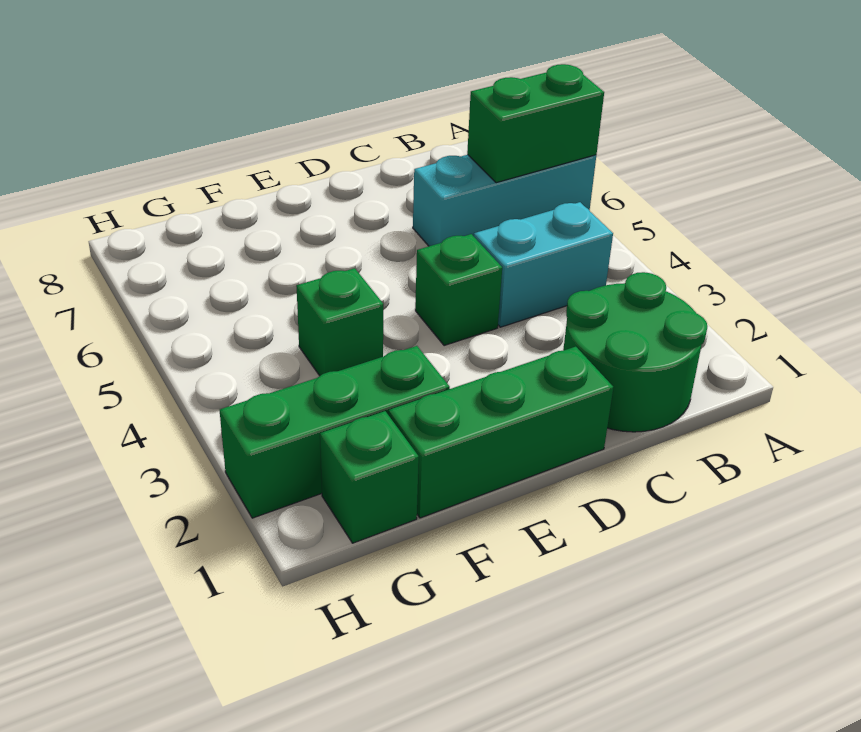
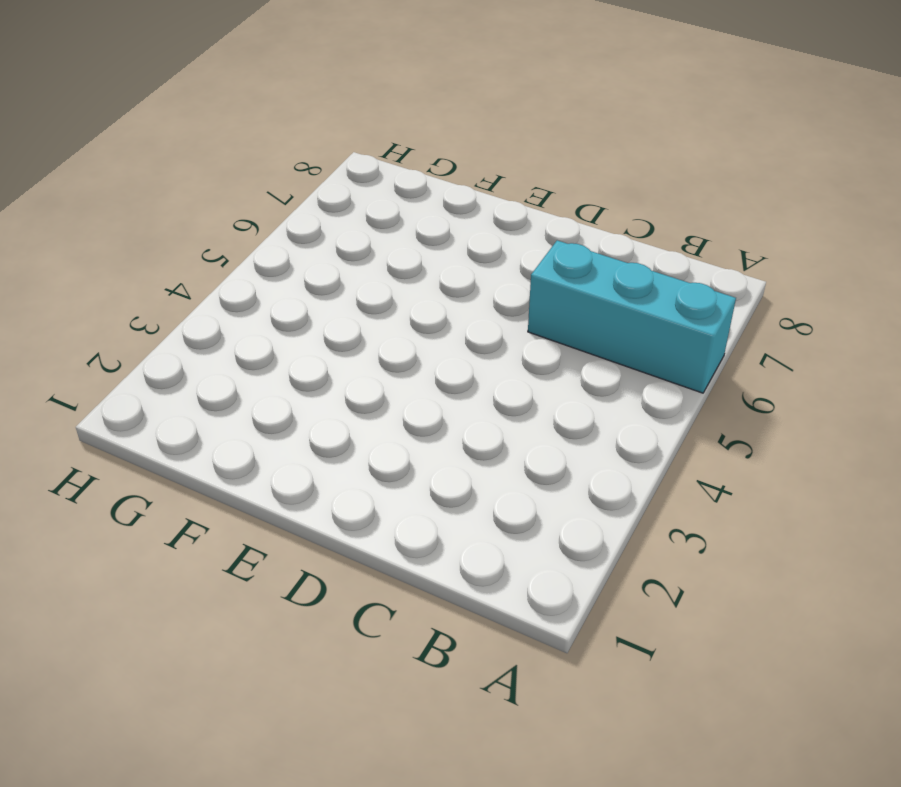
none -> green round brick B1:C2 level 1
none -> cyan brick B4:C4 level 1

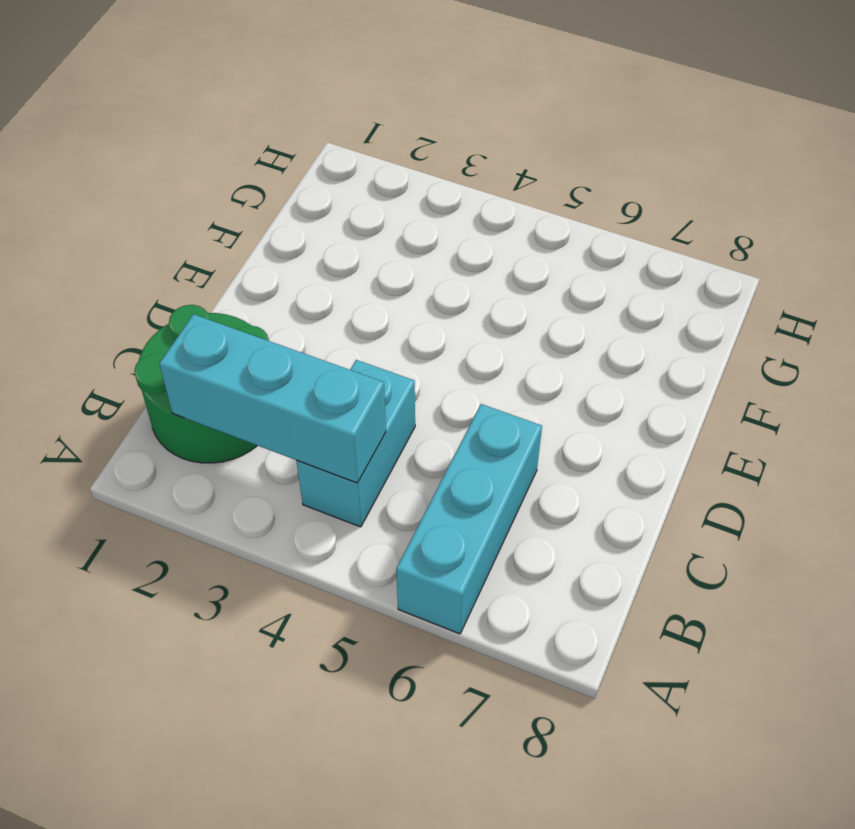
cyan brick B2:B4 level 2 -> none
none -> green brick D1:F1 level 1
none -> green brick D4 level 1

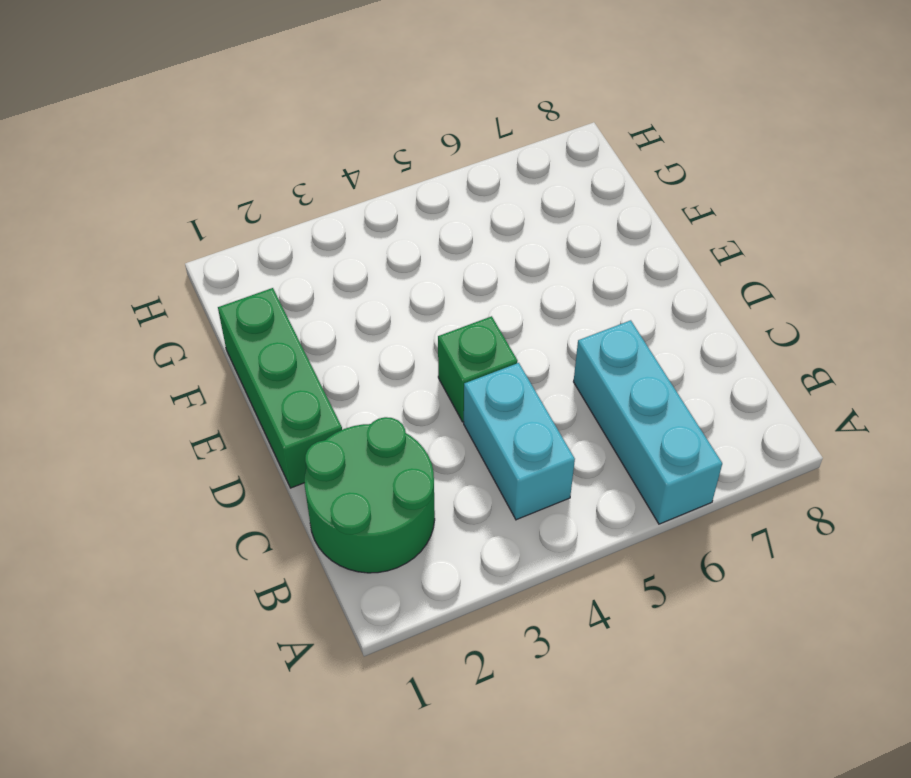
none -> green brick F2:H2 level 1
none -> green brick F4 level 1

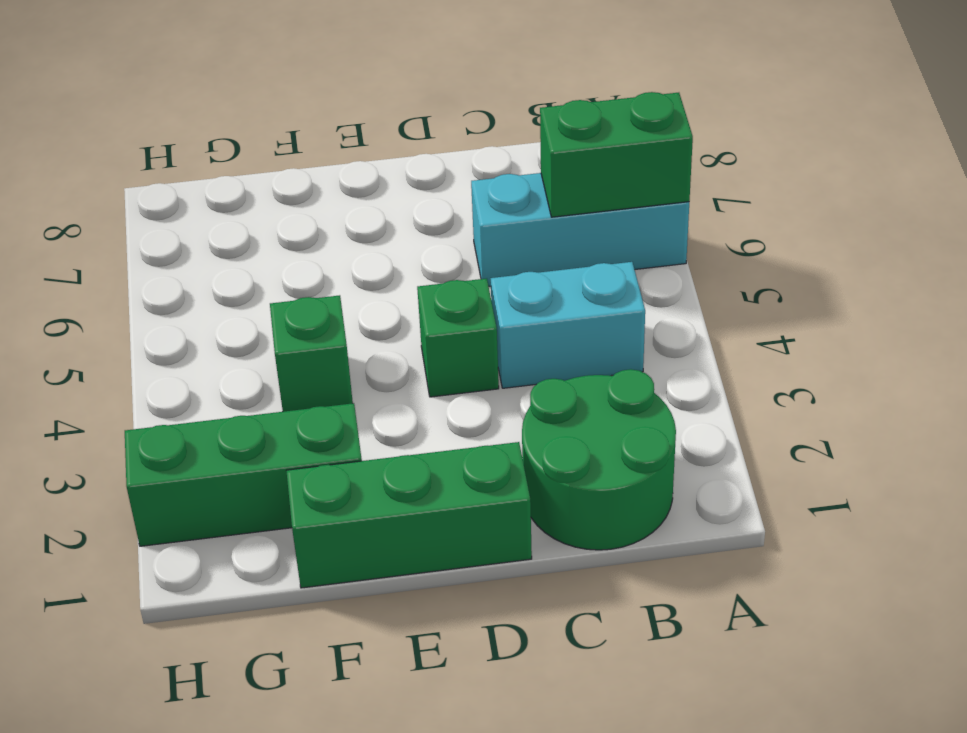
none -> green brick G1 level 1

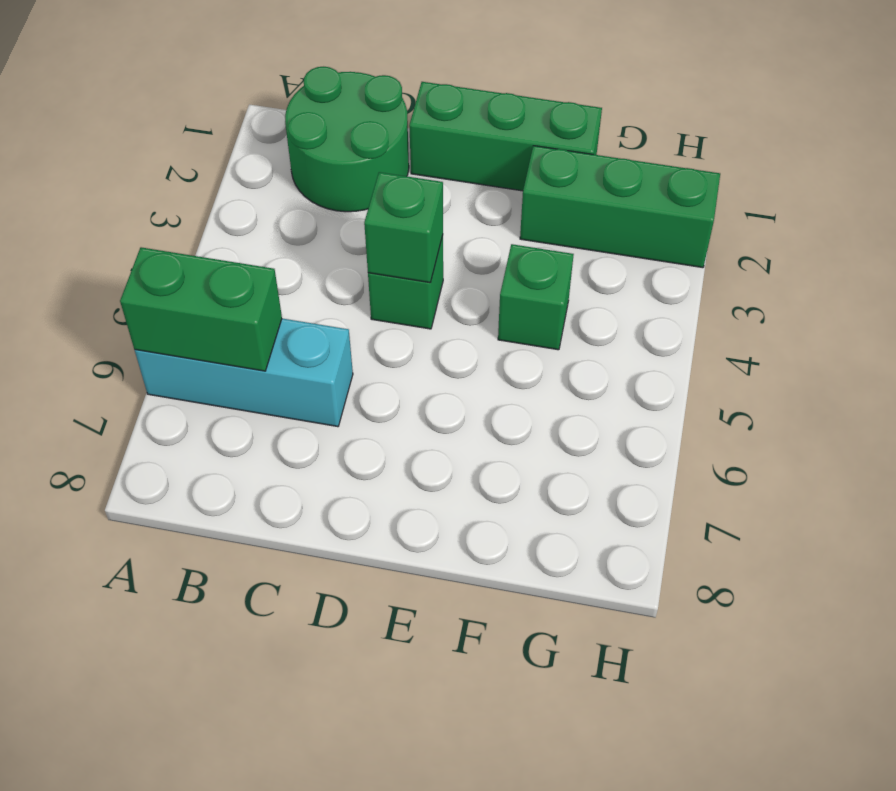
green brick D4 level 2 -> green brick G1 level 1
none -> cyan brick B4:C4 level 1

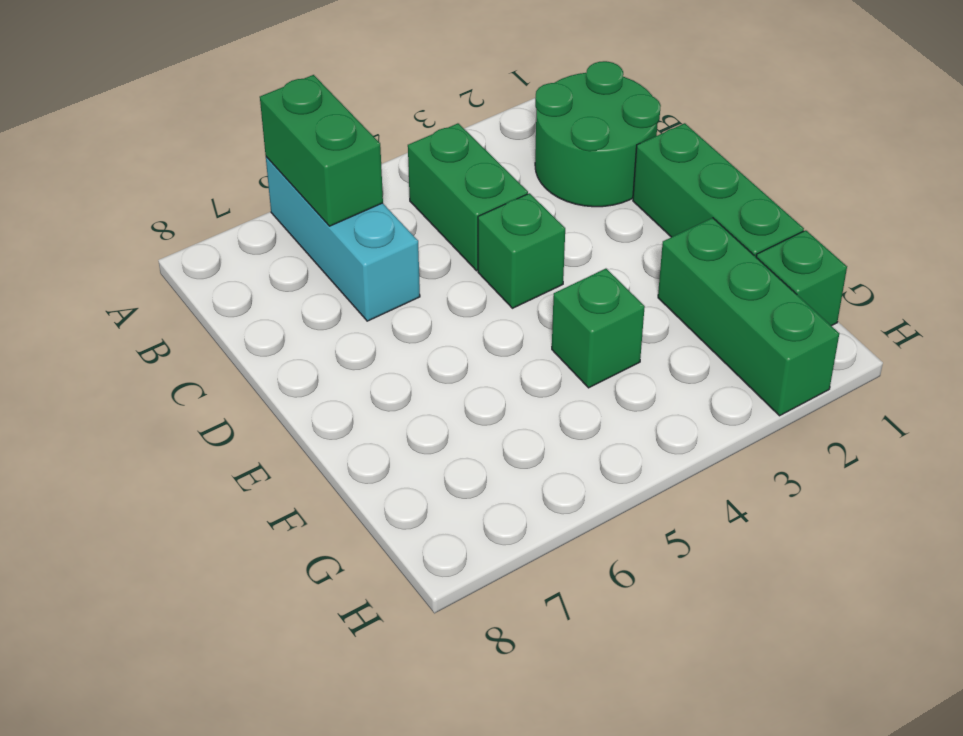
green brick B4:C4 level 1 -> cyan brick B4:C4 level 1

